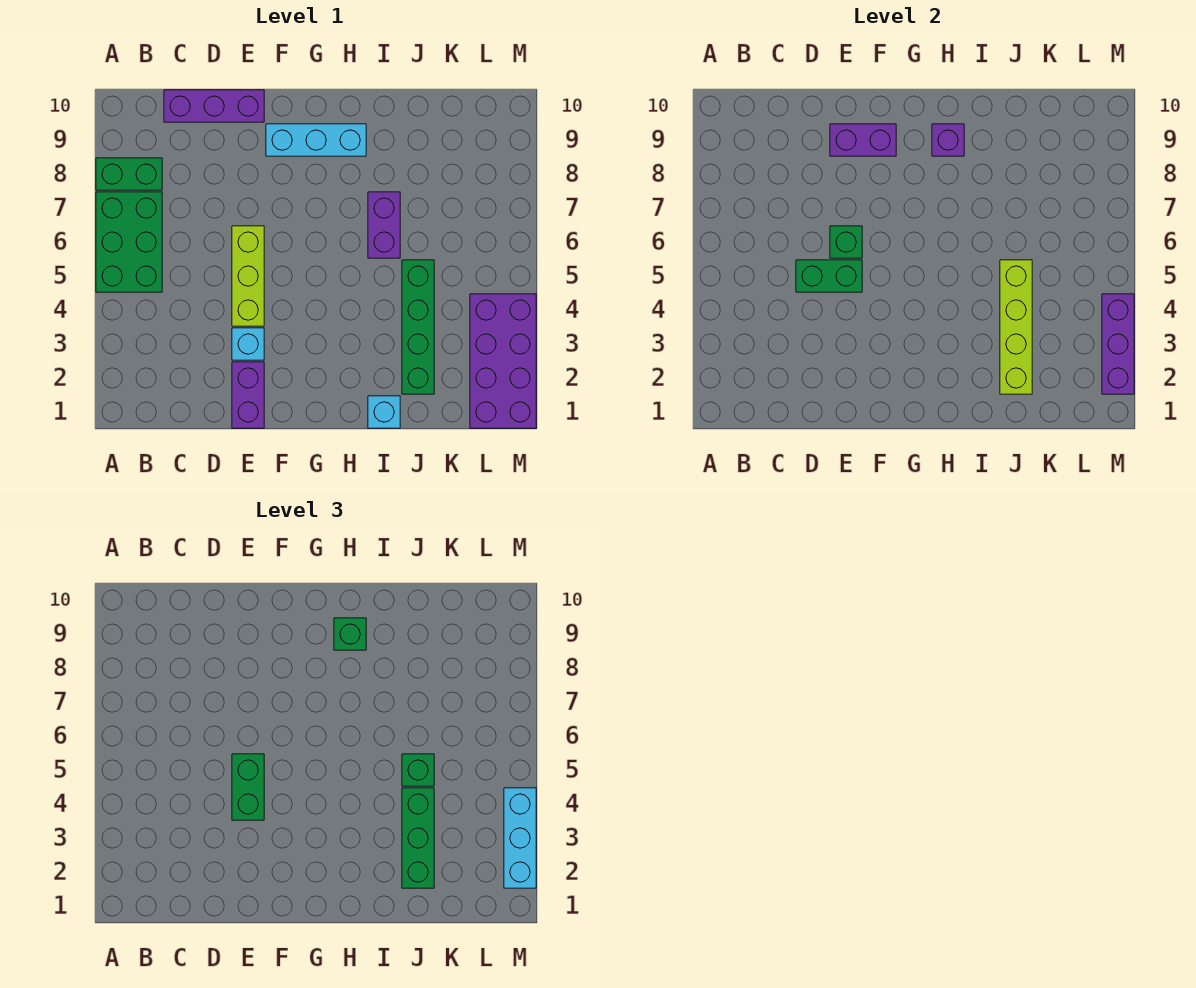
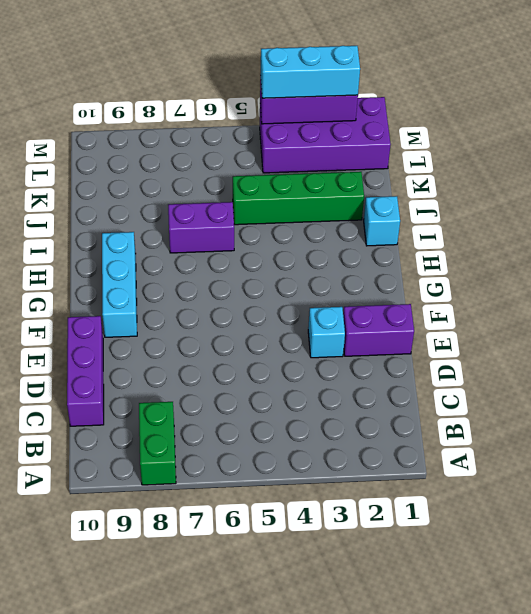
none -> green brick A5:B7 level 1
none -> lime brick E4:E6 level 1
none -> green brick D5:E5 level 2

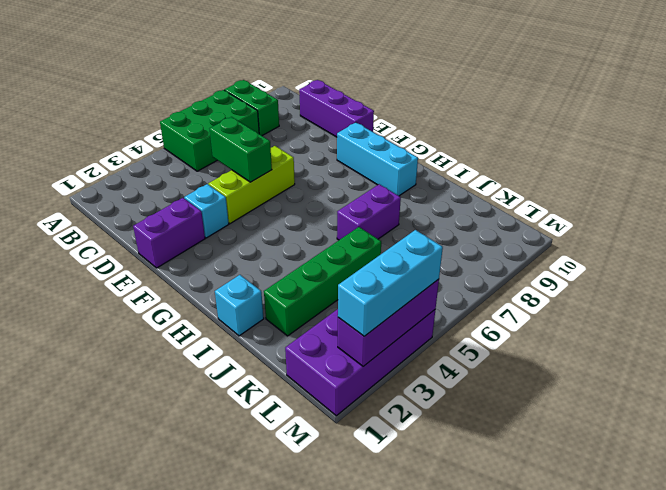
none -> green brick E6 level 2
none -> purple brick E9:F9 level 2
none -> purple brick H9 level 2

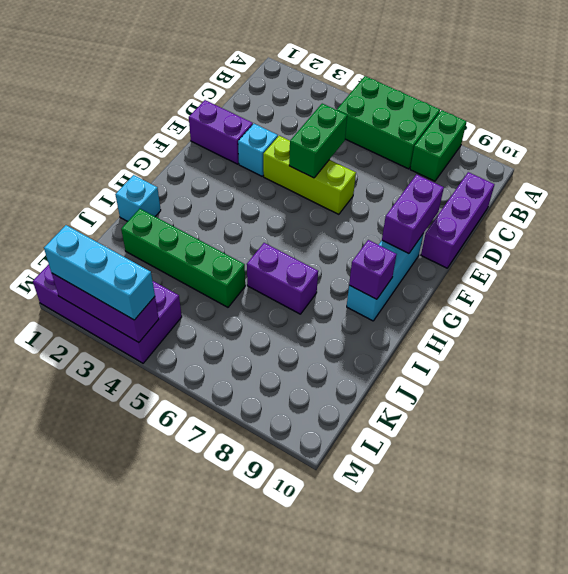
none -> green brick E6 level 2
none -> lime brick J2:J5 level 2
none -> green brick E4:E5 level 3

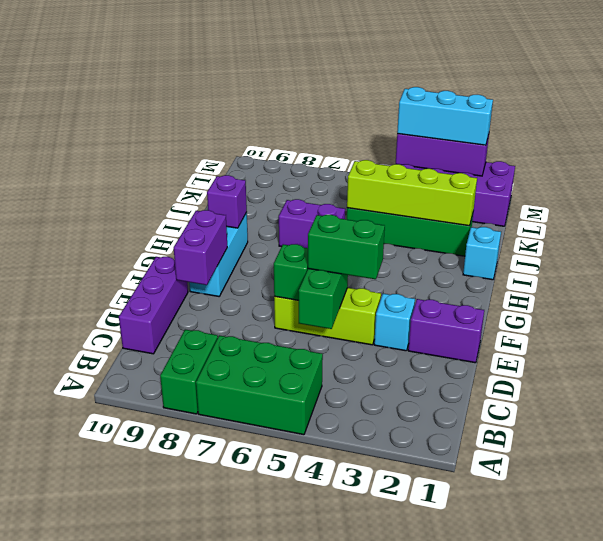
none -> green brick H9 level 3
none -> green brick J2:J4 level 3
none -> green brick J5 level 3

